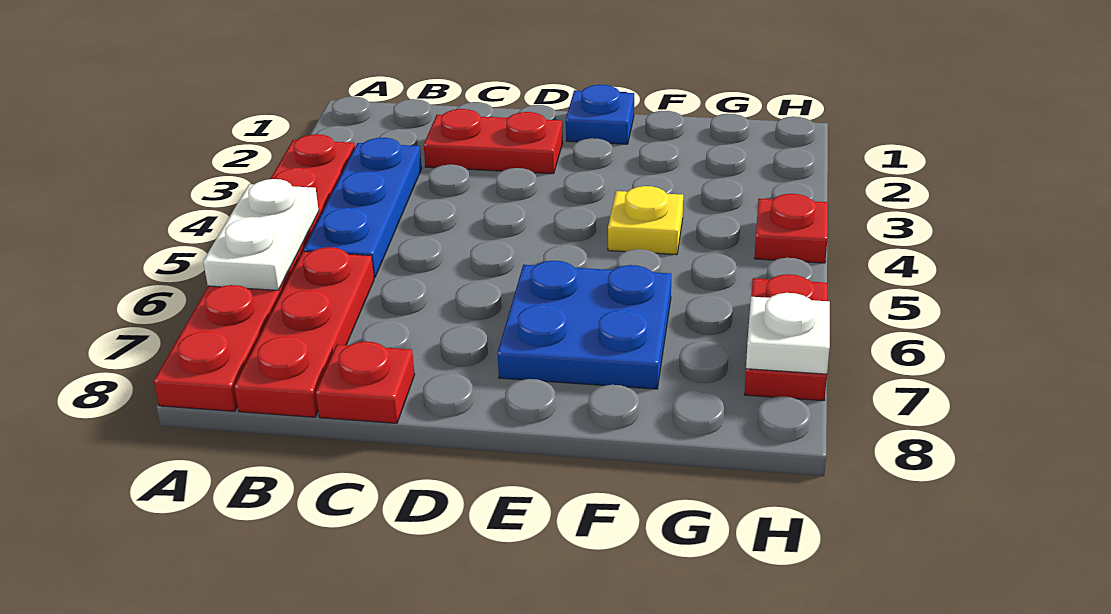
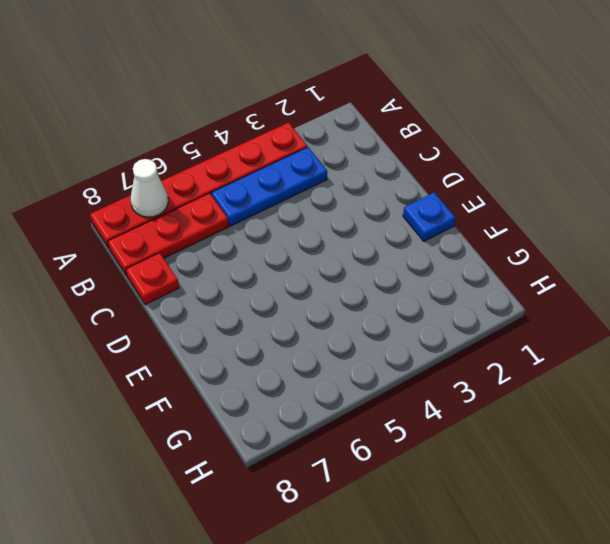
white cone A7 level 2 -> none
none -> red plate C2:D2 level 1
none -> blue plate E6:F7 level 1
none -> yellow plate F4 level 1

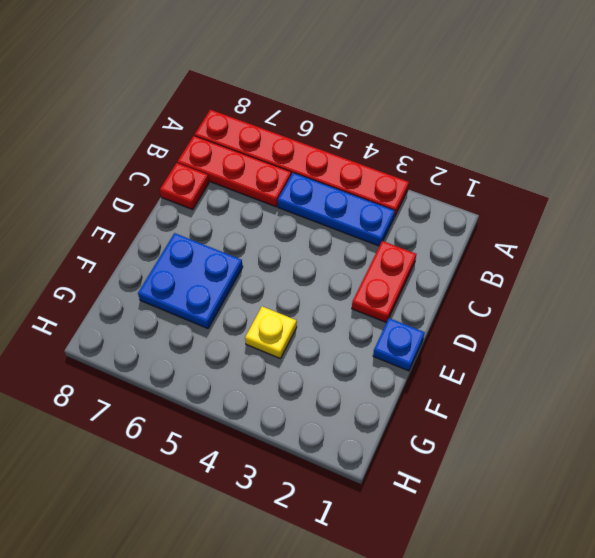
none -> red plate H4 level 1
none -> red plate H6:H7 level 1
none -> white plate A5:A6 level 2

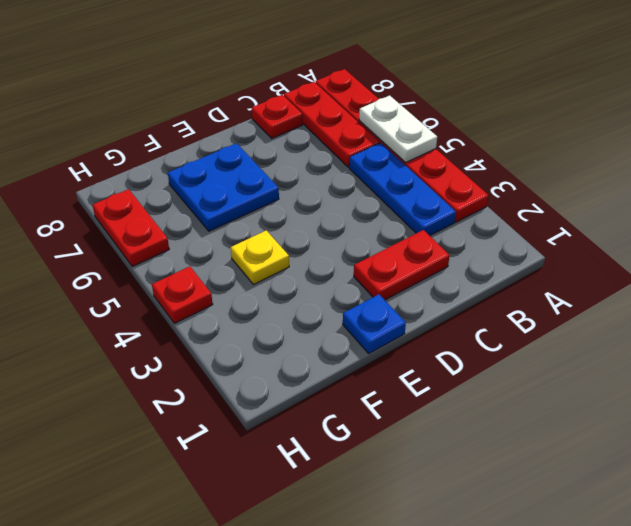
none -> white plate H7 level 2

